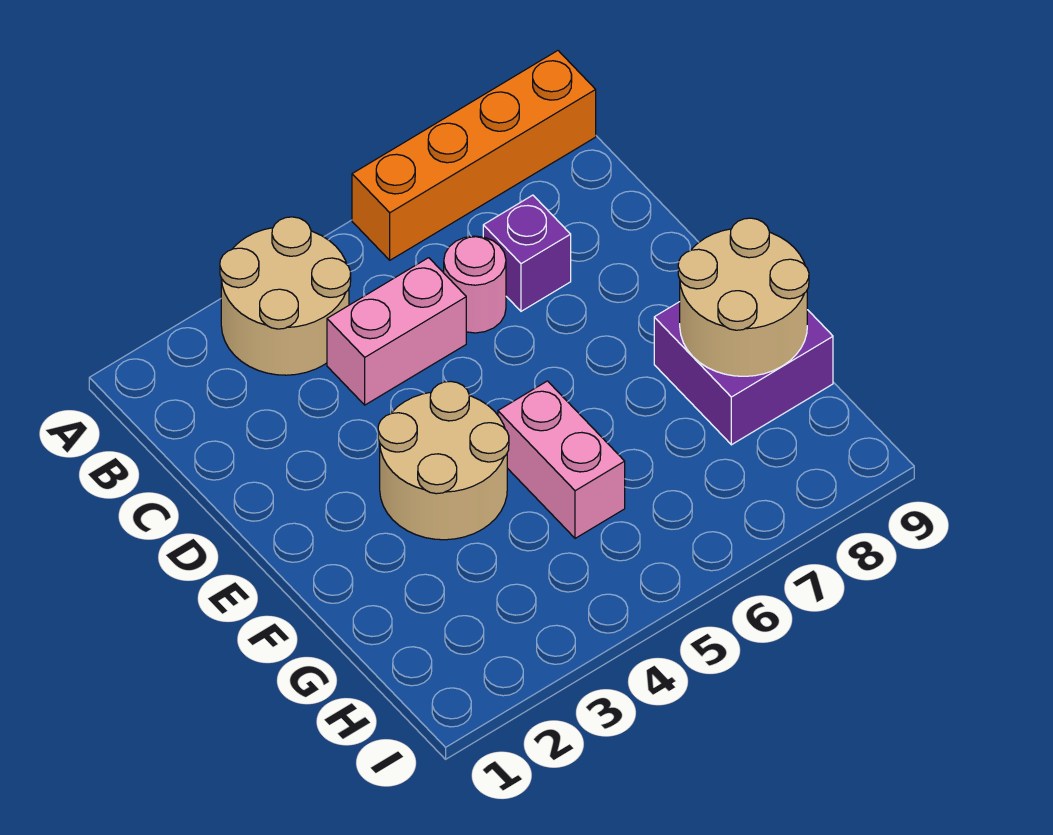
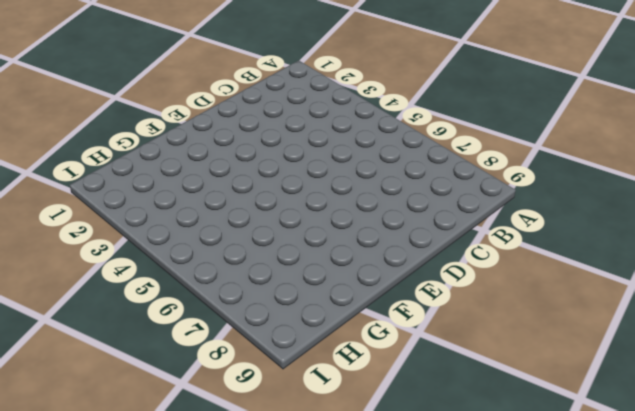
none -> tan round brick A3:B4 level 1
none -> orange brick A6:A9 level 1

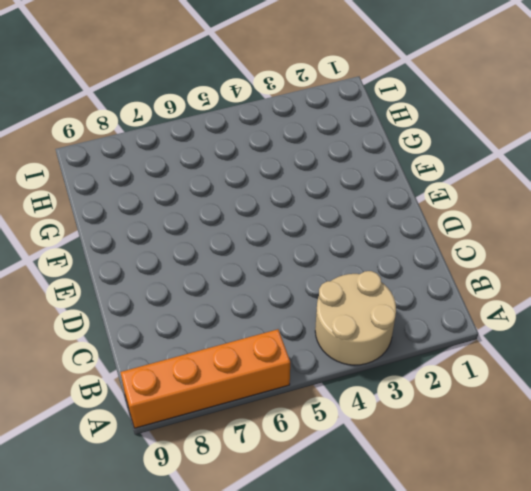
none -> pink brick C4:C5 level 1
none -> pink round brick C6 level 1

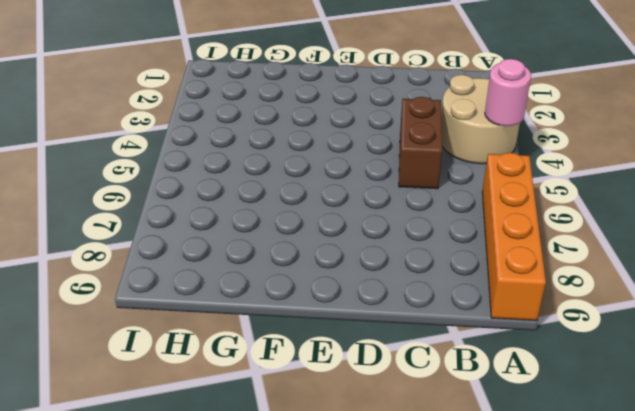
pink round brick A4 level 2 -> pink round brick C6 level 1
brown brick C4:C5 level 1 -> pink brick C4:C5 level 1
none -> purple brick C7 level 1
none -> tan round brick E3:F4 level 1

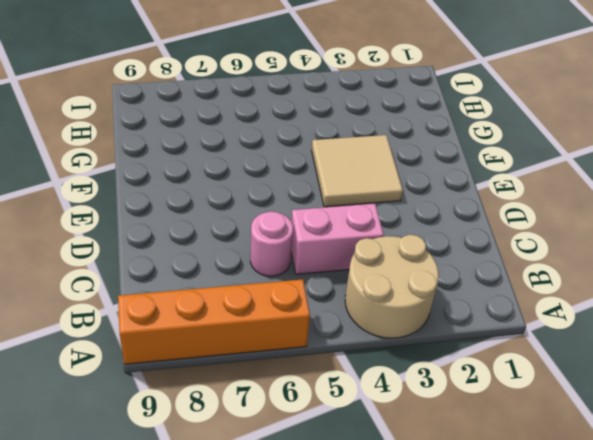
tan tile E3:F4 level 1 -> tan round brick E3:F4 level 1
none -> purple brick C7 level 1
none -> pink brick F5:G5 level 1

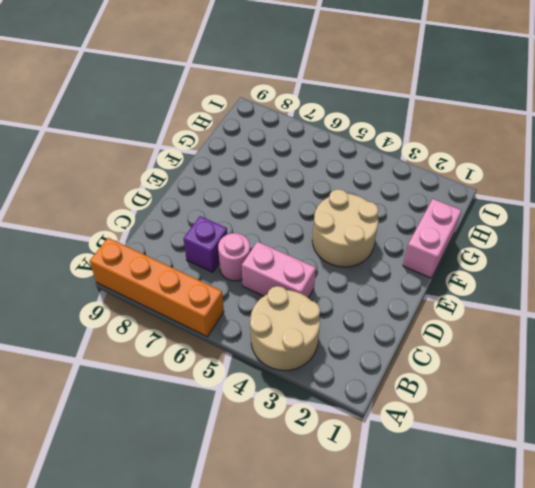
pink brick F1:G1 level 1 -> pink brick F5:G5 level 1
none -> purple brick F8:G9 level 1
none -> tan round brick F8:G9 level 2

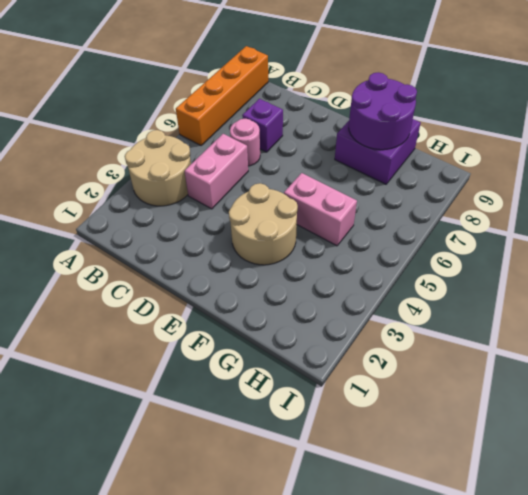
purple round brick F8:G9 level 2 -> tan round brick F8:G9 level 2

